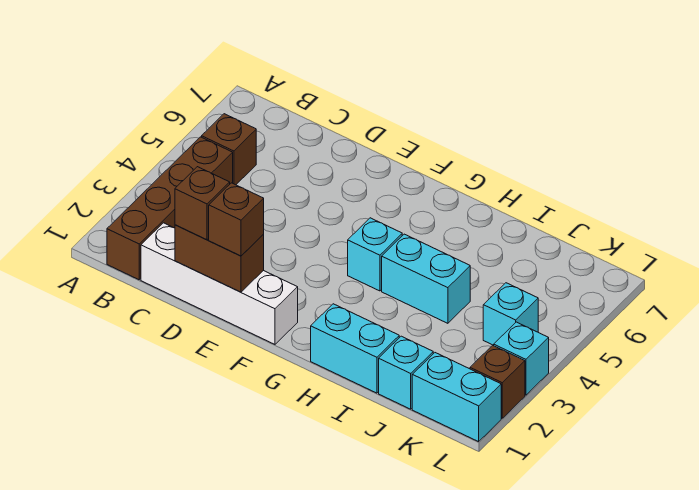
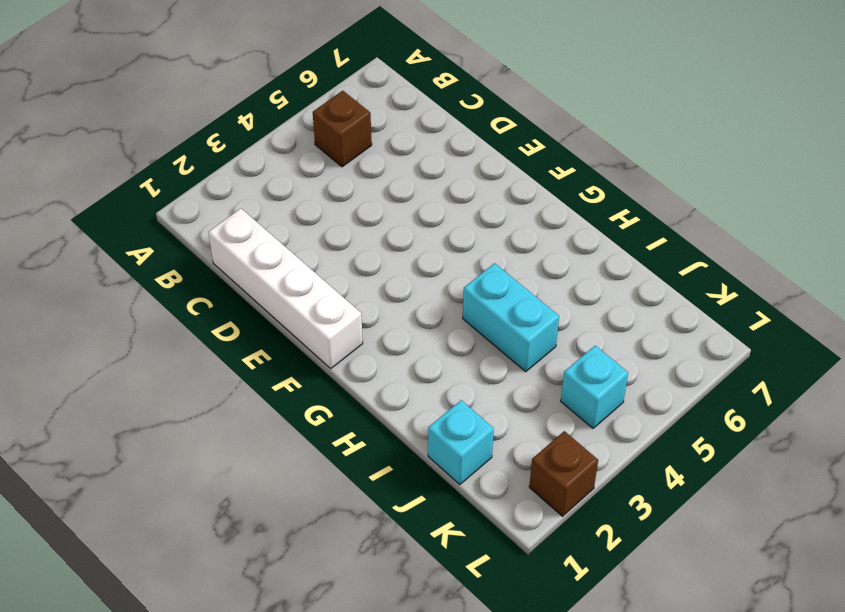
none -> brown brick B1:B4 level 1
none -> cyan brick G4 level 1
none -> cyan brick H1:I1 level 1

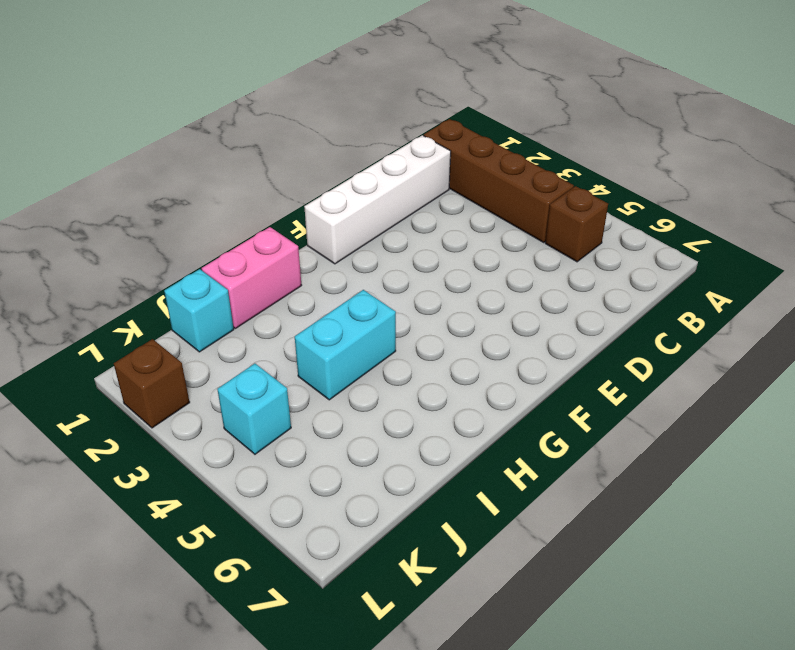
pink brick H1:I1 level 1 -> cyan brick H1:I1 level 1
none -> cyan brick G4 level 1
none -> cyan brick K1:L1 level 1
none -> cyan brick L3 level 1

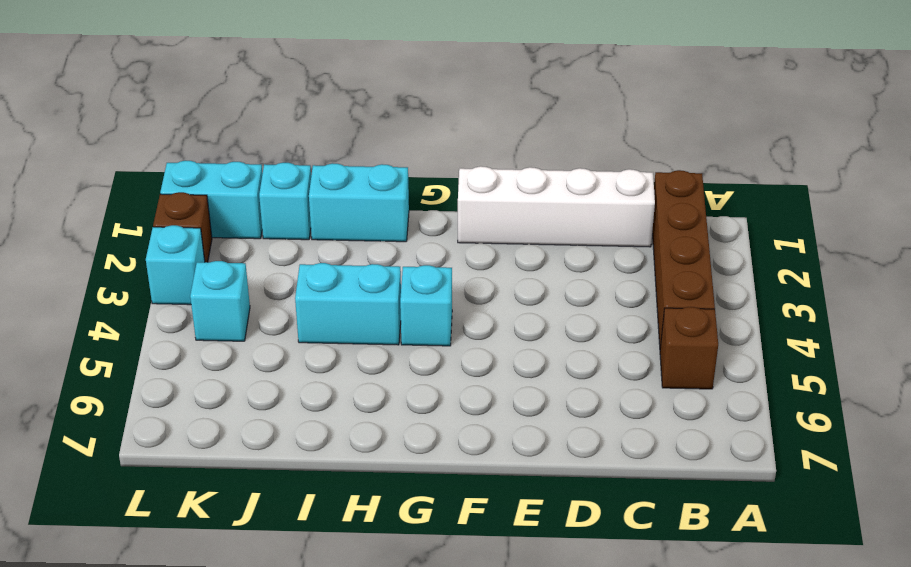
none -> brown brick D1:E1 level 2
none -> brown brick D1 level 3
none -> brown brick E1 level 3

